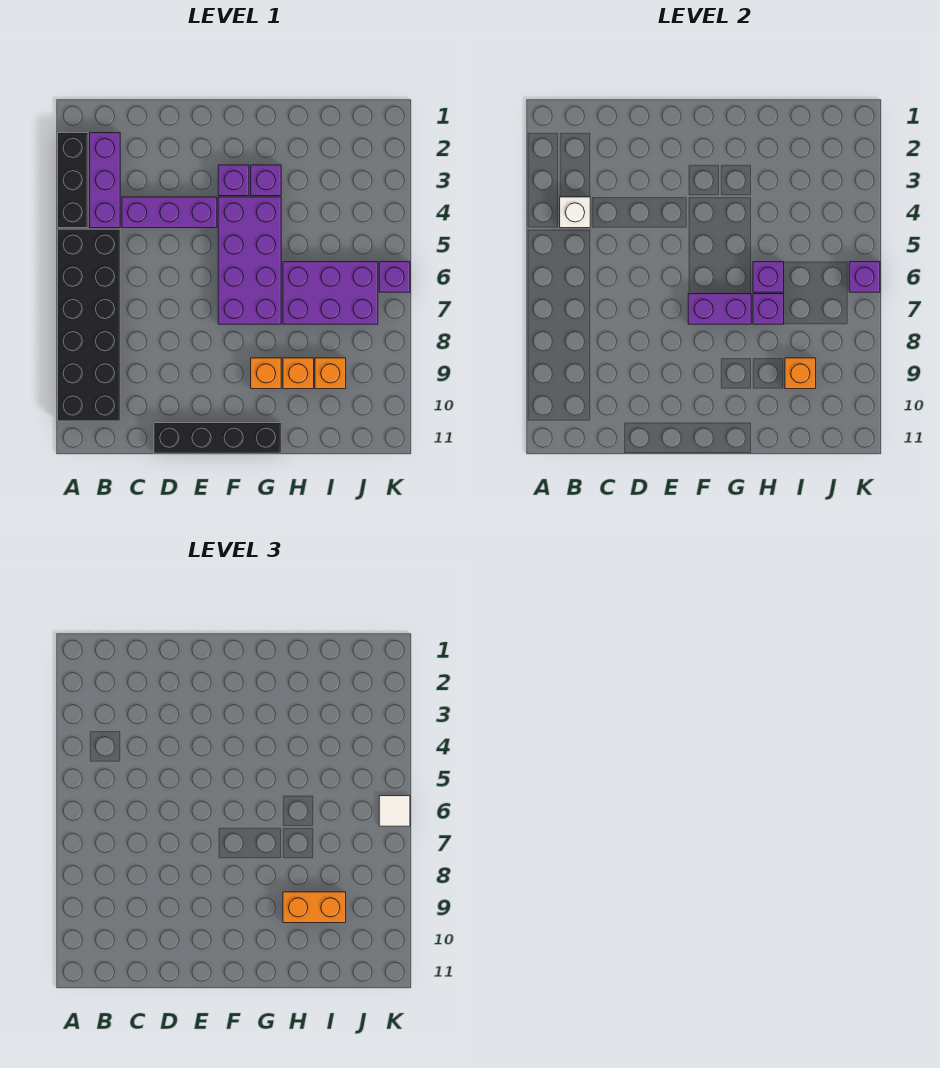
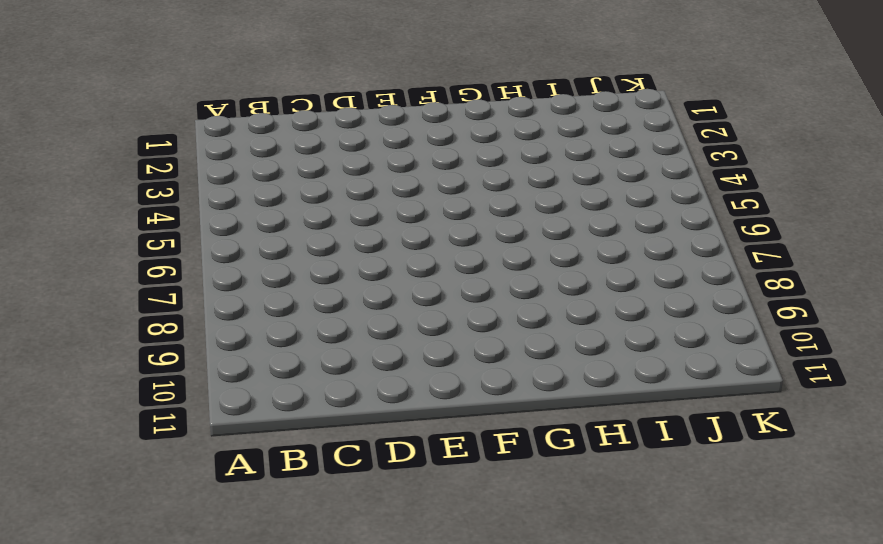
none -> black brick A2:A4 level 1
none -> black brick A5:B10 level 1
none -> purple brick B2:B4 level 1

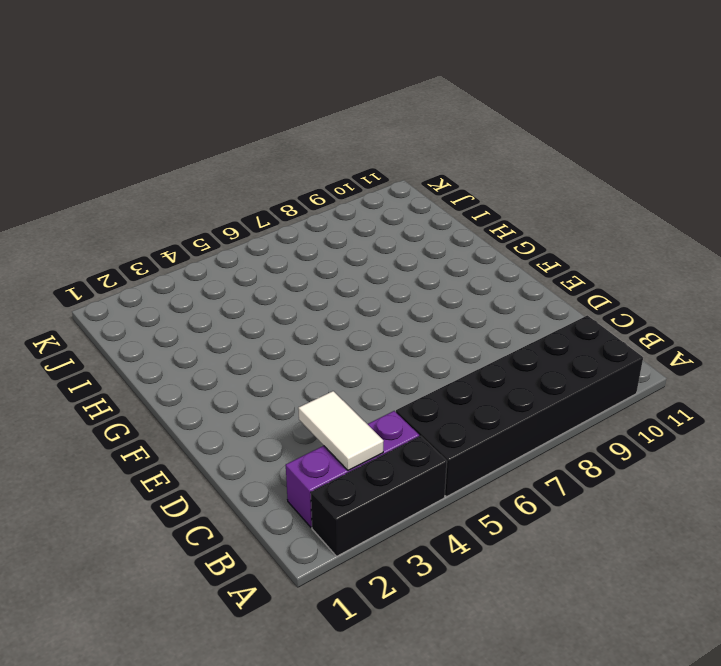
white tile B3:C3 level 2 -> none
none -> purple brick C4:E4 level 1
none -> black brick D11:G11 level 1
none -> purple brick F3 level 1

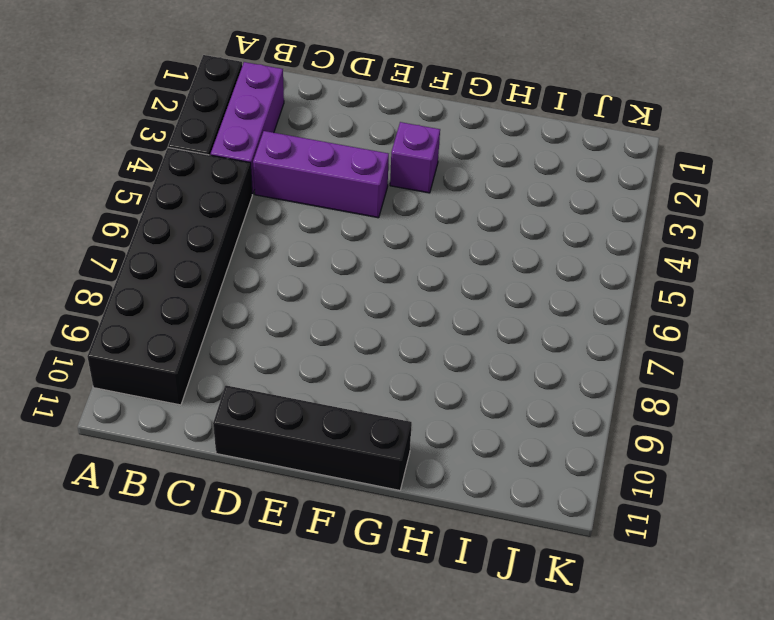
none -> purple brick F4:G7 level 1
none -> purple brick G3 level 1
none -> orange brick G9 level 1

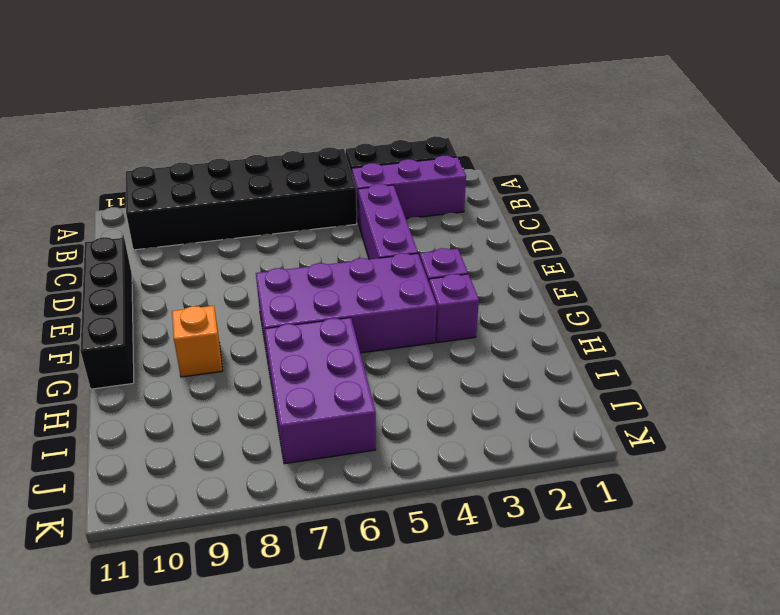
none -> orange brick H9 level 1
none -> orange brick I9 level 1
none -> purple brick K6 level 1

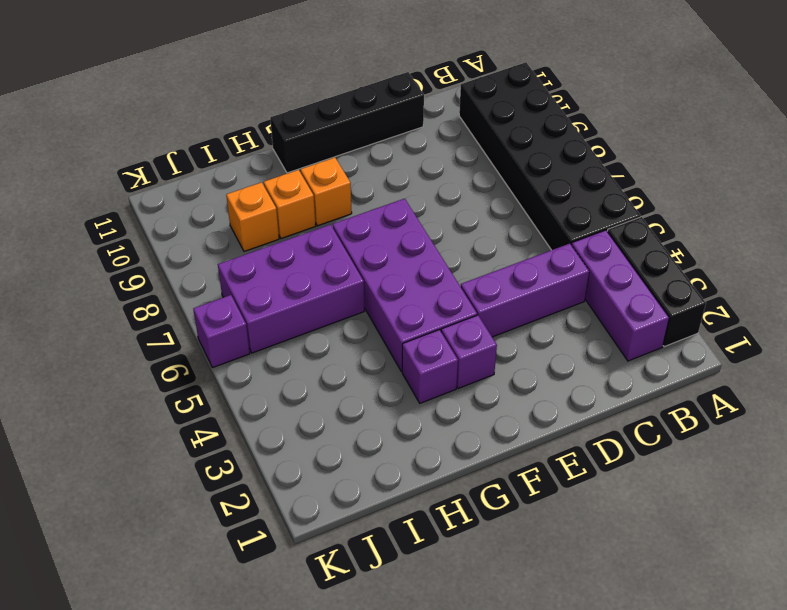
none -> white brick B4 level 2
none -> purple brick F7:G7 level 2
none -> purple brick H6 level 2

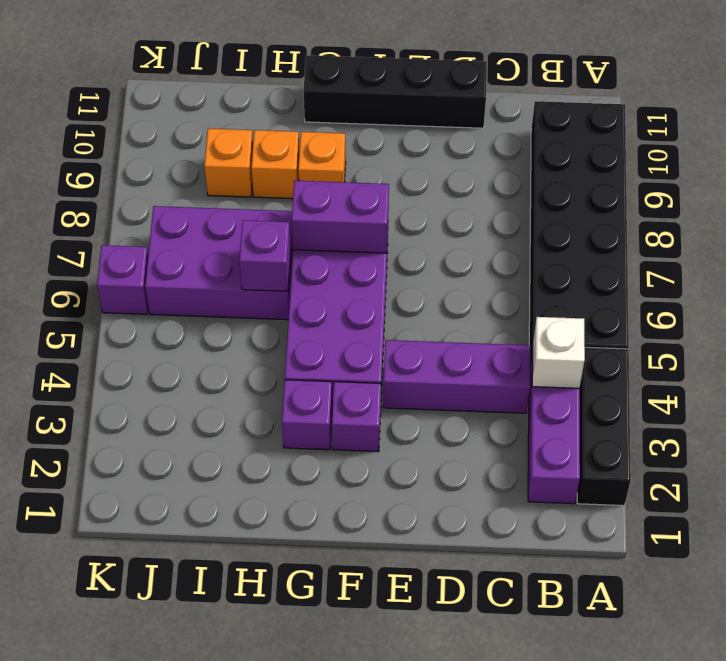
none -> purple brick H7 level 2
none -> orange brick I9 level 2
none -> purple brick K6 level 2

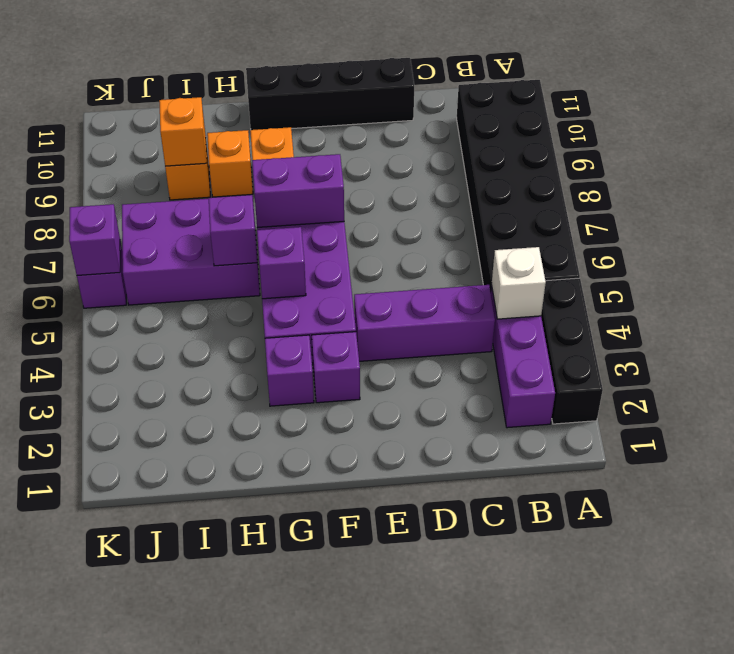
purple brick G5 level 2 -> purple brick H7 level 2
none -> orange brick H9:I9 level 3
none -> white tile K6 level 3

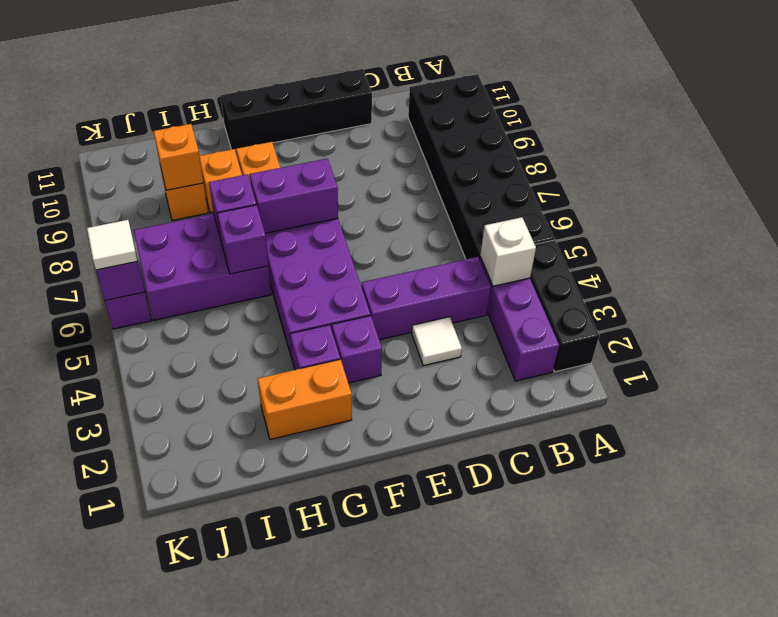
white tile D3 level 1 -> none
orange brick G2:H2 level 1 -> orange brick H9:I9 level 3

